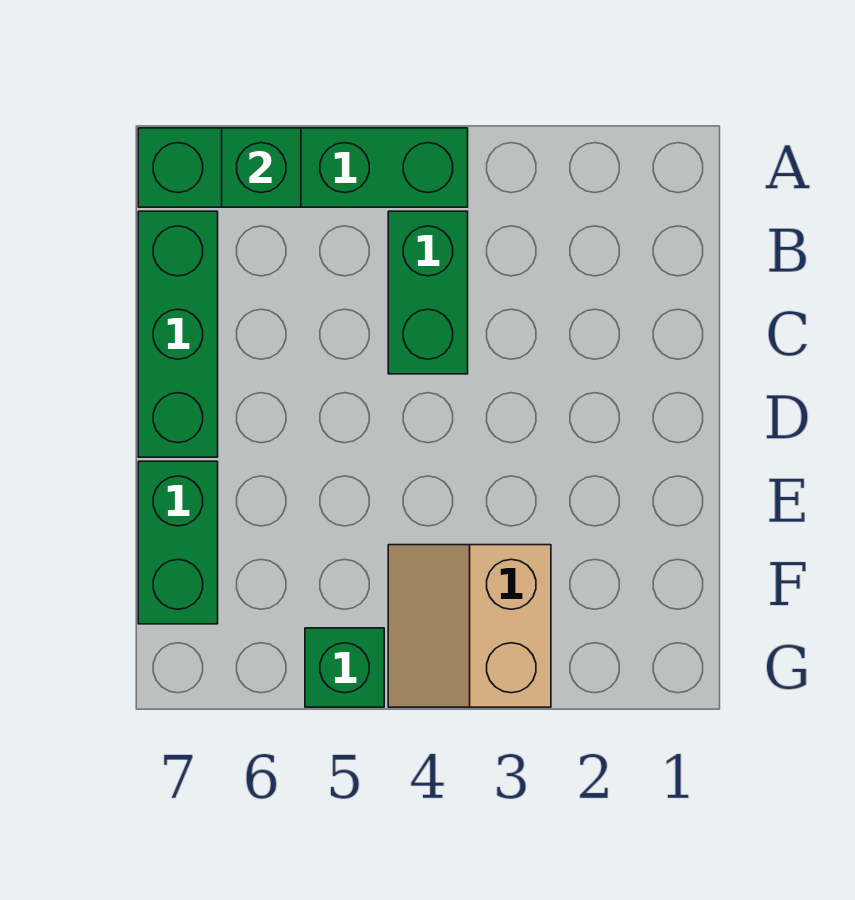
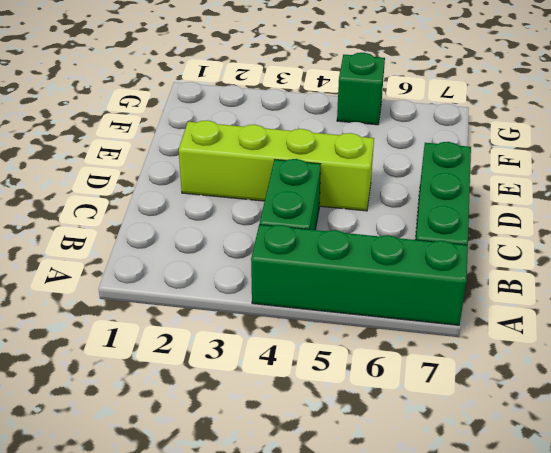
lime brick D2:D5 level 1 -> none
none -> green brick E7:F7 level 1
none -> tan slope F3:G4 level 1 top 3

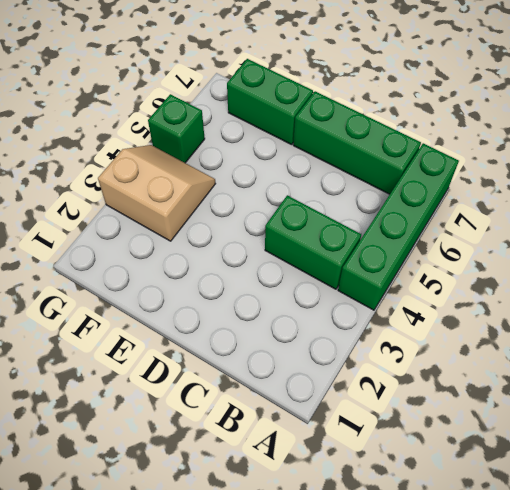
none -> green brick A6 level 2

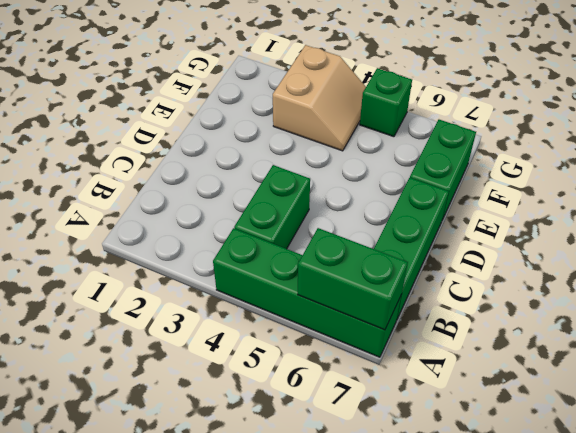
green brick A6:A7 level 2 -> green brick A6 level 2

